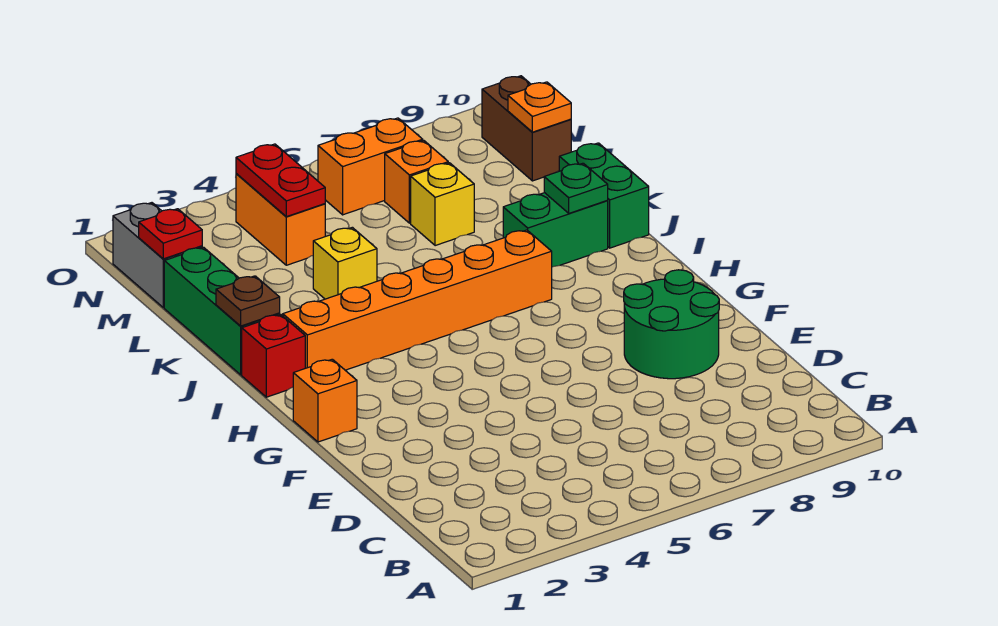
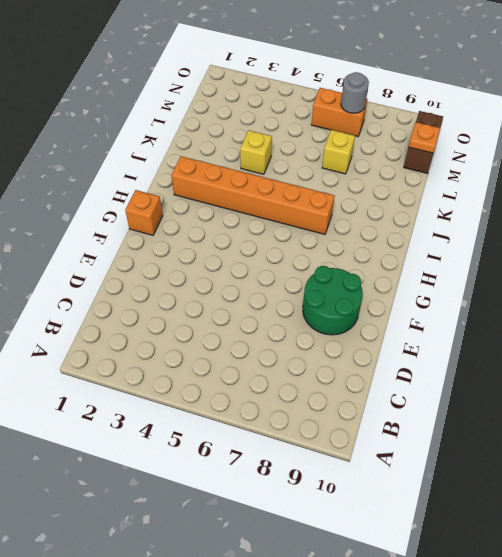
grey round brick N7 level 2 -> none
none -> red brick I1 level 1
none -> green brick J1:L1 level 1
none -> green brick J8:J9 level 1

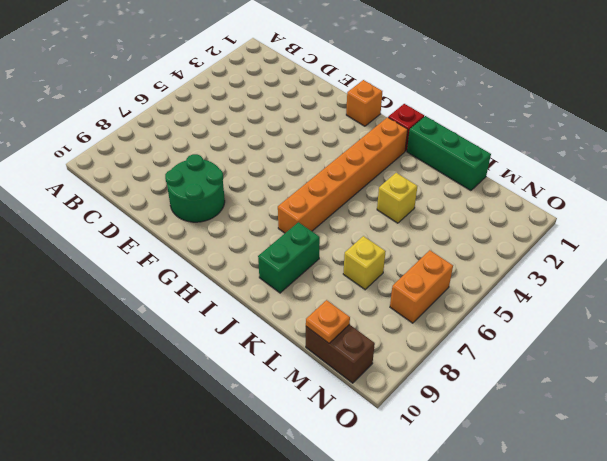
none -> green brick J10:K10 level 1
none -> grey brick M1:N1 level 1
none -> orange brick M4:N4 level 1

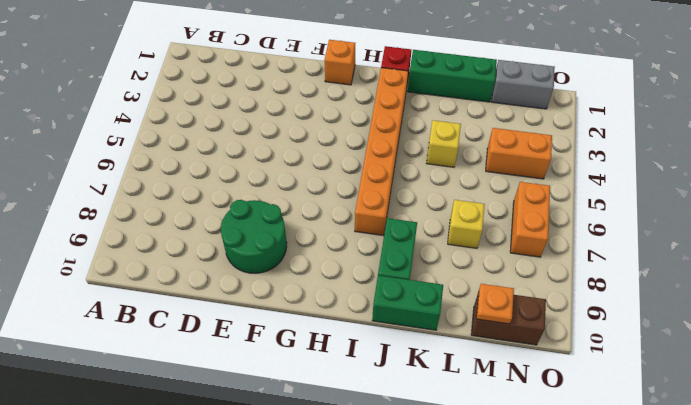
none -> orange brick M7 level 1
none -> brown plate J1 level 2
none -> green plate J9 level 2

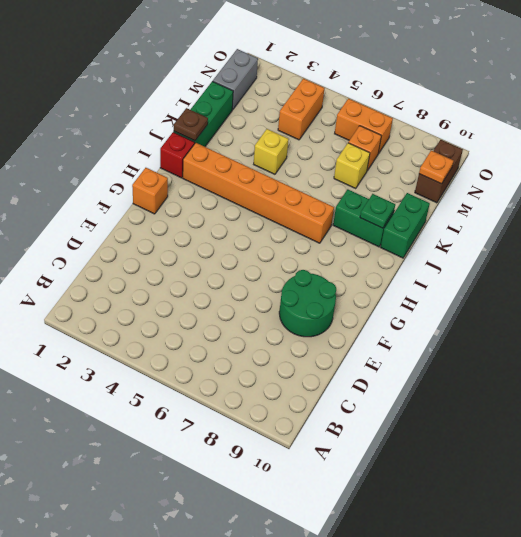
none -> red plate M1 level 2
none -> red plate M4:N4 level 2

